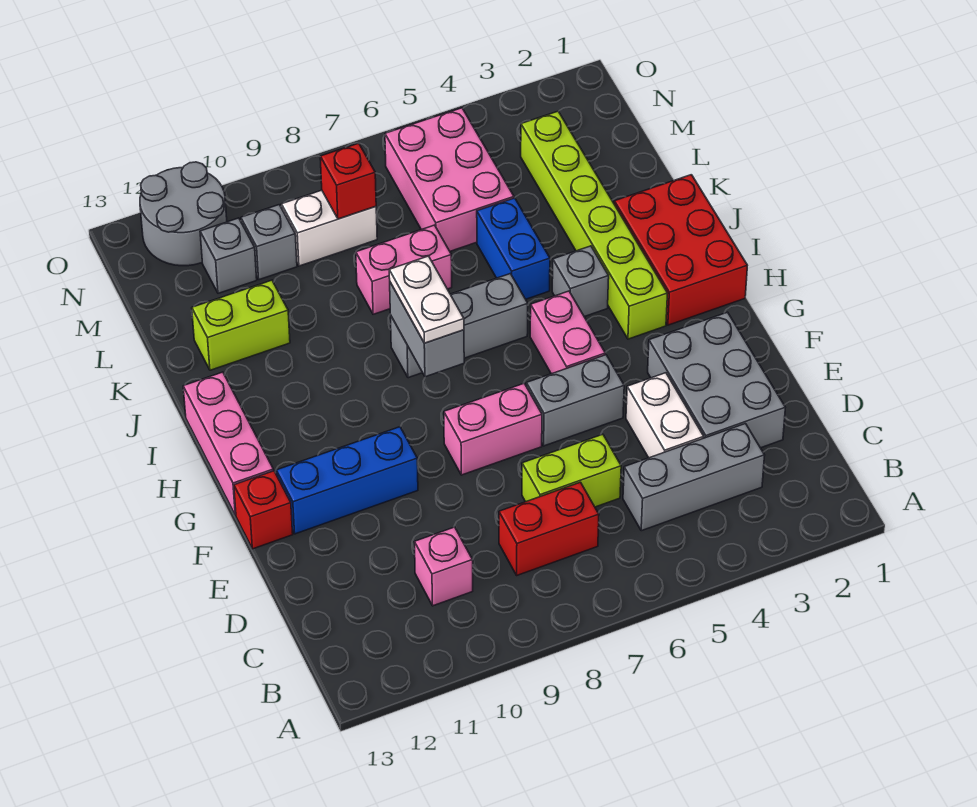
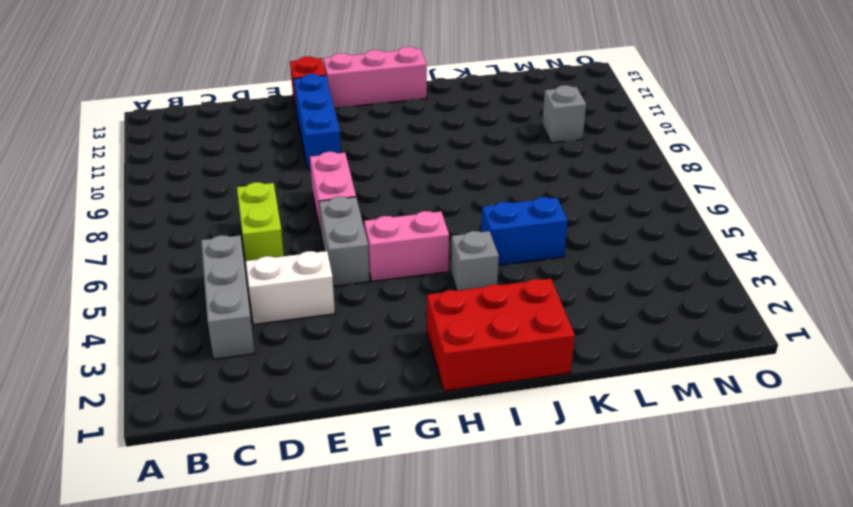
none -> red brick C7:C8 level 1
none -> pink brick C10 level 1
none -> grey brick D2:F3 level 1

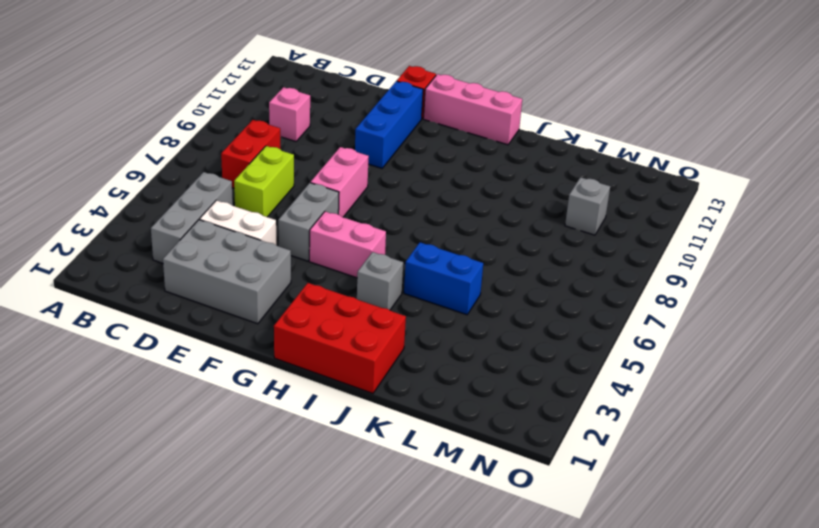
none -> lime brick H3:M3 level 1
none -> grey brick I6:I8 level 1
none -> pink brick K7:K8 level 1

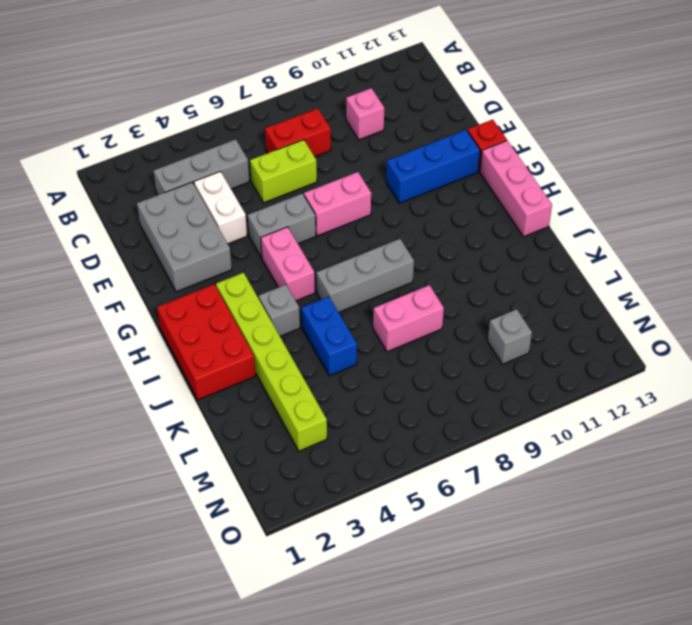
none -> lime brick K11:K12 level 1
none -> pink brick L5:N6 level 1
none -> white brick M8:M9 level 1

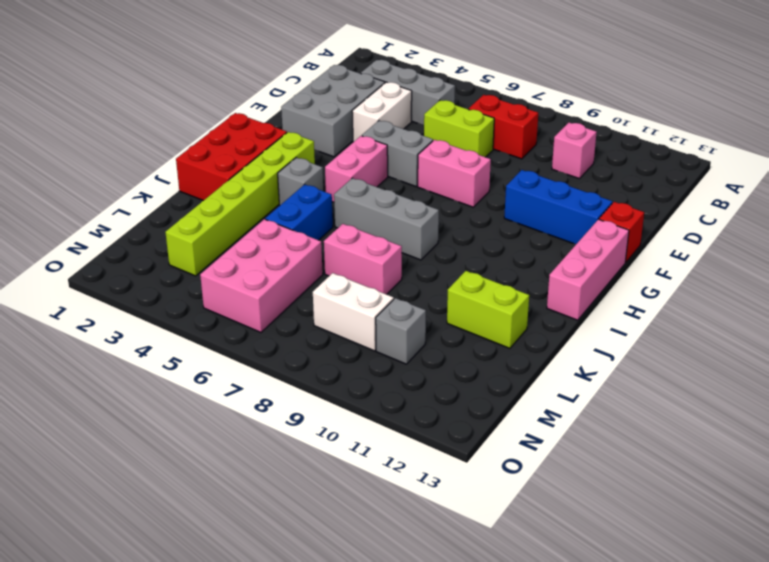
none -> grey brick M11 level 1
none -> grey round brick N11:O12 level 1
none -> grey brick H8:I8 level 2

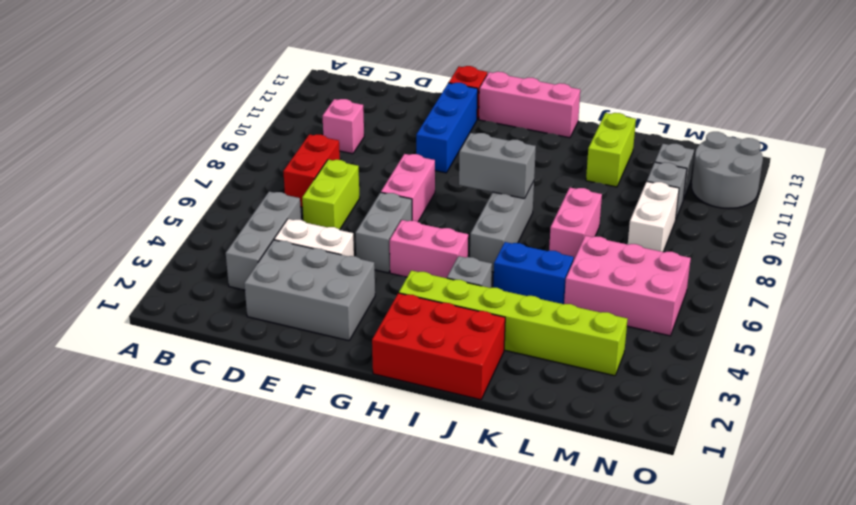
none -> red brick M8 level 2
none -> white plate H8:I8 level 3

